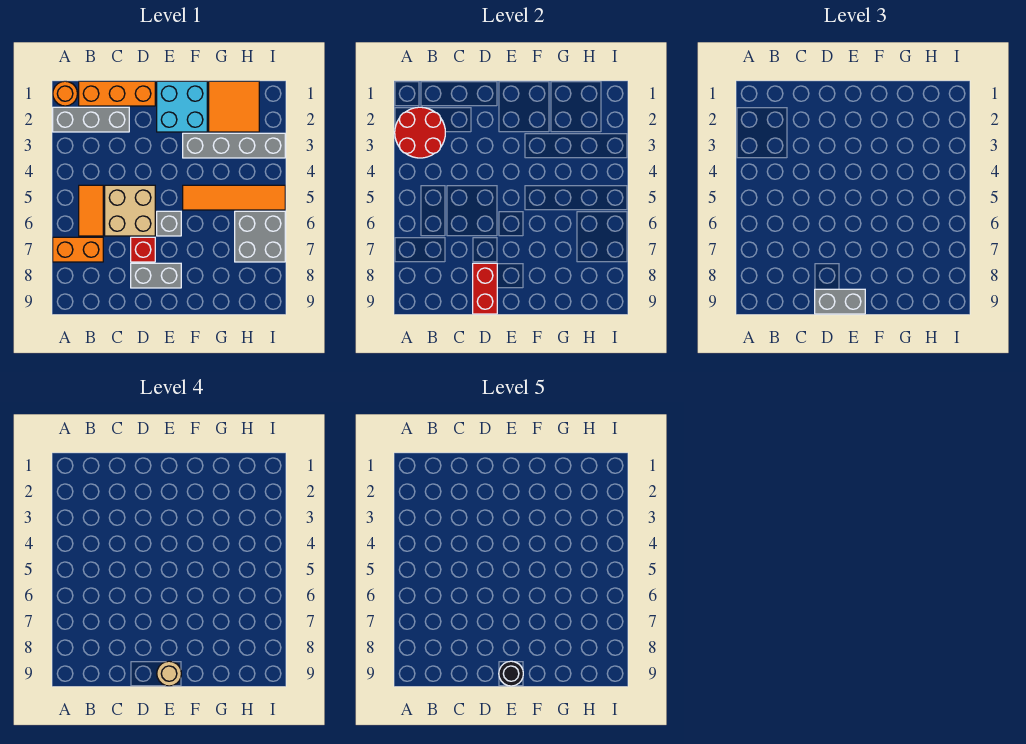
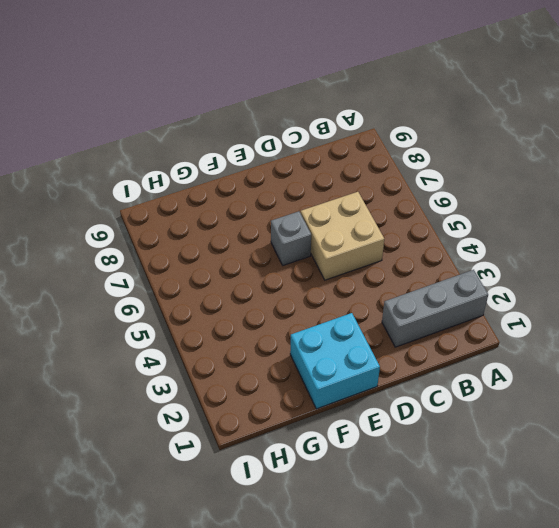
none -> orange round brick A1 level 1
none -> orange brick A7:B7 level 1
none -> orange brick B1:D1 level 1

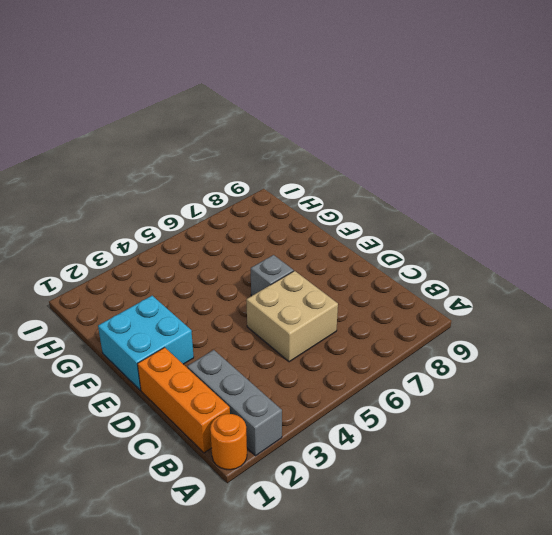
none -> orange brick A7:B7 level 1
none -> orange tile B5:B6 level 1
none -> red brick D7 level 1

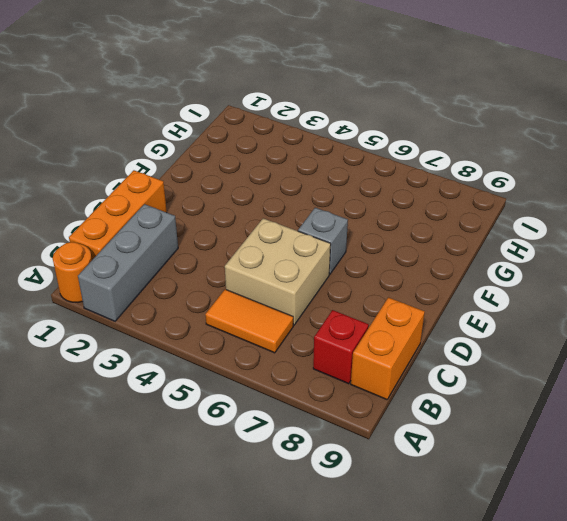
red brick B8 level 1 -> red brick D7 level 1
orange brick B9:C9 level 1 -> orange brick A7:B7 level 1
none -> grey brick D8:E8 level 1
none -> cyan brick E1:F2 level 1
none -> grey brick F3:I3 level 1

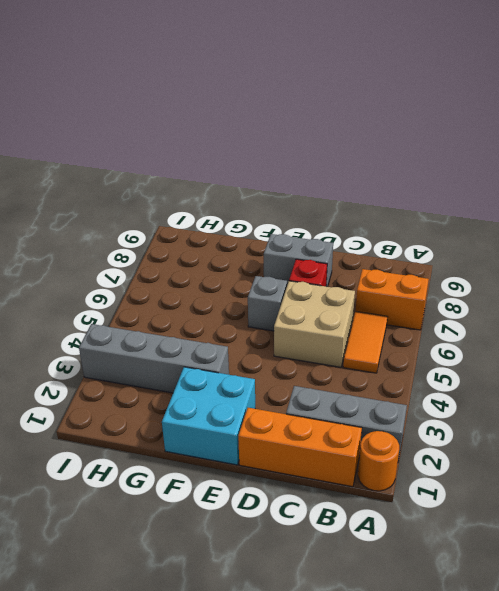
none -> orange tile F5:I5 level 1
none -> orange tile G1:H2 level 1
none -> grey brick H6:I7 level 1

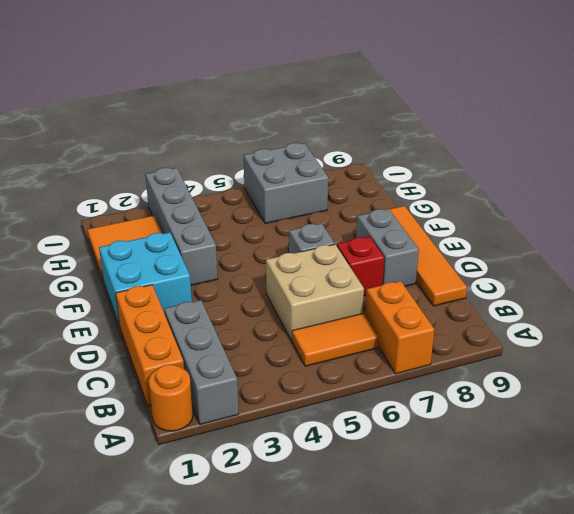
orange tile C9:F9 level 1 -> orange tile F5:I5 level 1
none -> red round brick A2:B3 level 2
none -> red brick D8:D9 level 2
none -> grey brick D9:E9 level 3

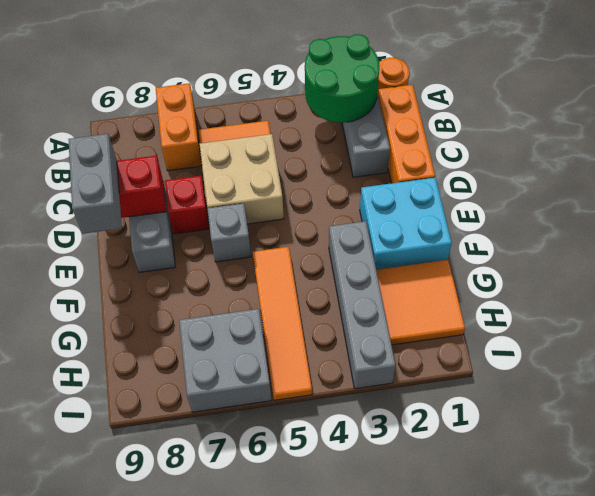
green round brick A2:B3 level 2 -> red round brick A2:B3 level 2
none -> tan round brick E9 level 4
none -> black round brick E9 level 5

